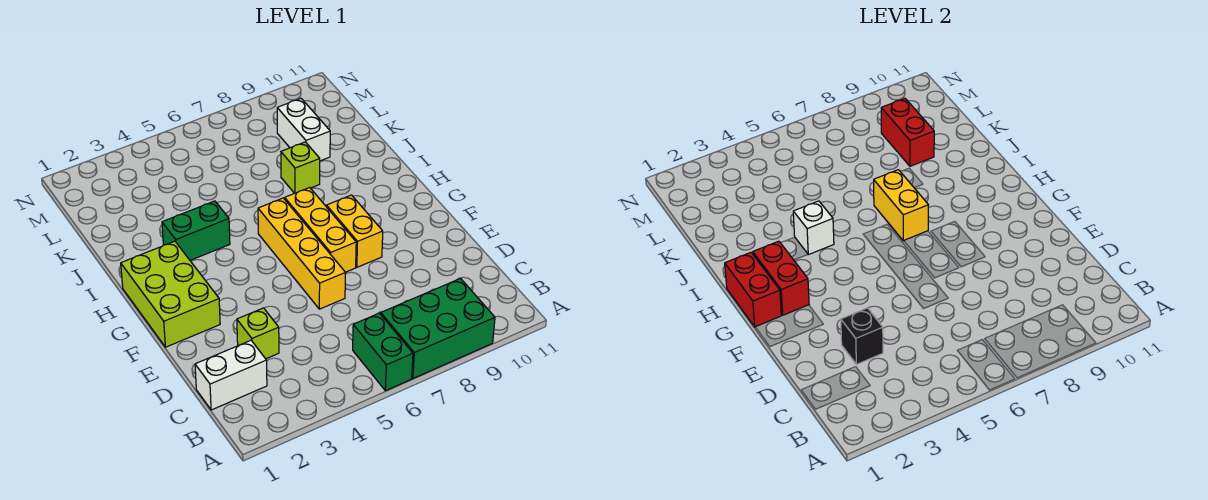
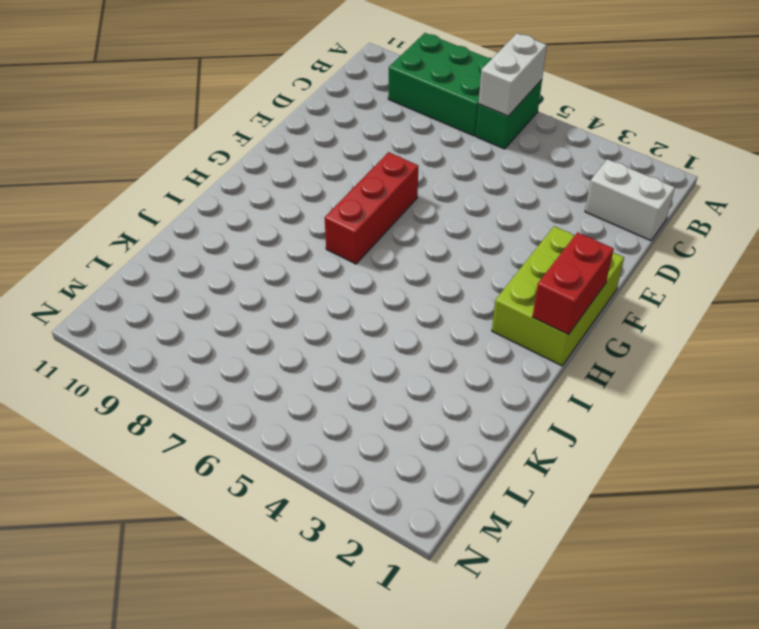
white brick A6:B6 level 2 -> white brick K9:L9 level 1
red brick F7:H7 level 1 -> yellow brick F7:H7 level 1
none -> lime brick D3 level 1
none -> yellow brick E6:H6 level 1
none -> yellow brick F8:G8 level 1

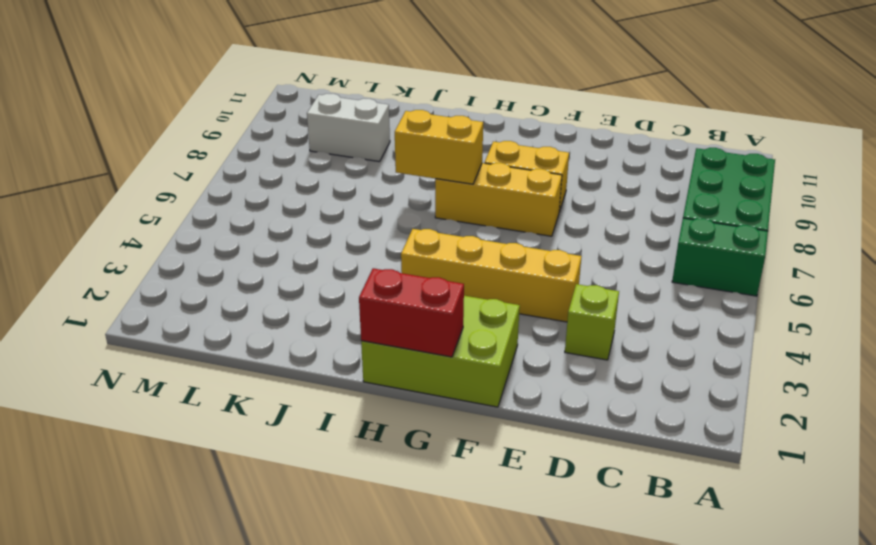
yellow brick E4:H4 level 1 -> yellow brick E6:H6 level 1
none -> white brick C1:C2 level 1
none -> green brick I3:I4 level 1
none -> lime brick J8 level 1

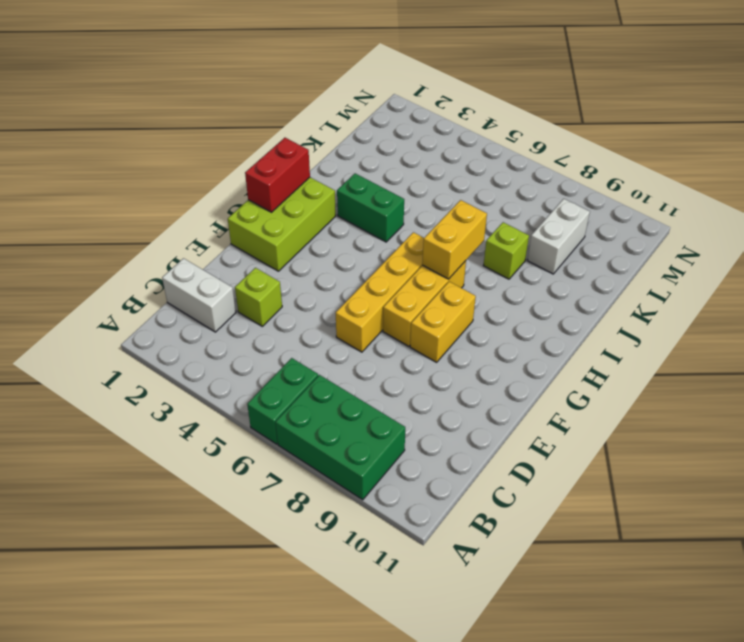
none -> black brick D3 level 2
none -> red brick G2:H2 level 2
none -> white brick I4 level 2

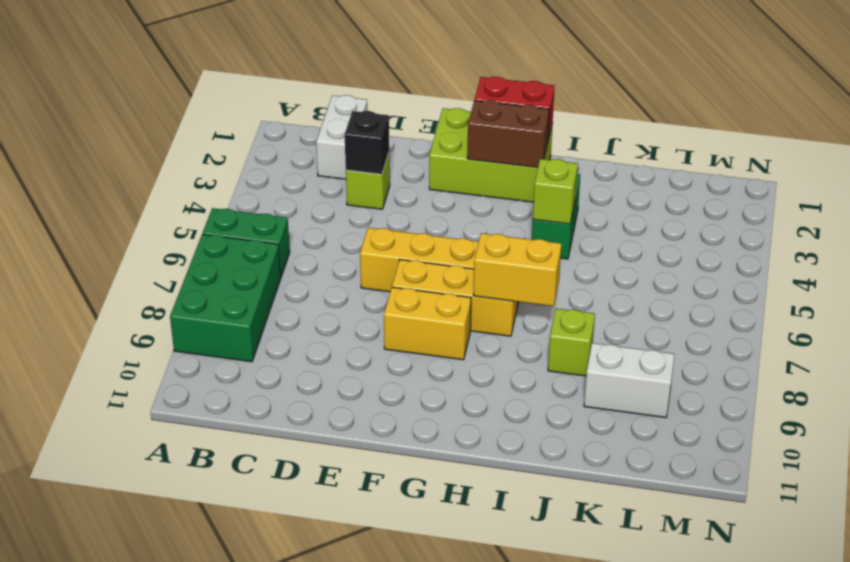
brown brick G2:H2 level 2 -> red brick G2:H2 level 2
lime brick I4 level 2 -> white brick I4 level 2
none -> red brick K9:L9 level 2

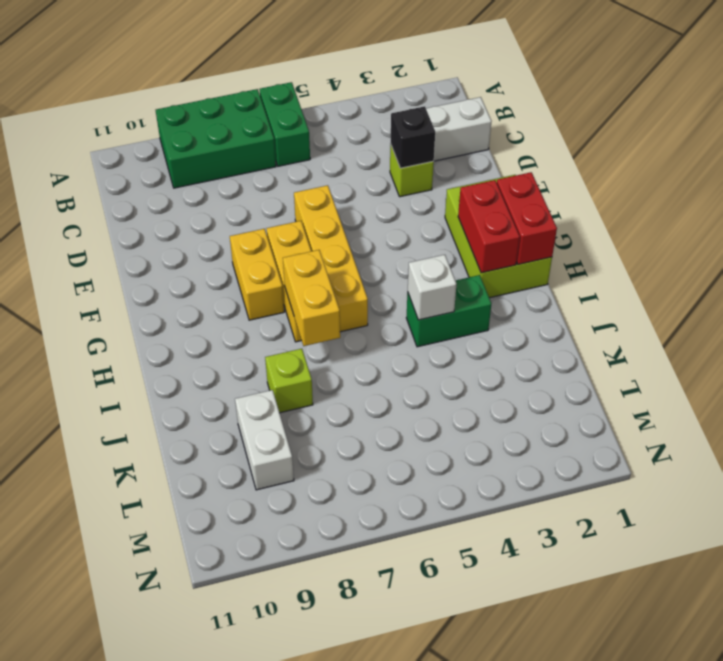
none -> red brick K9:L9 level 2

